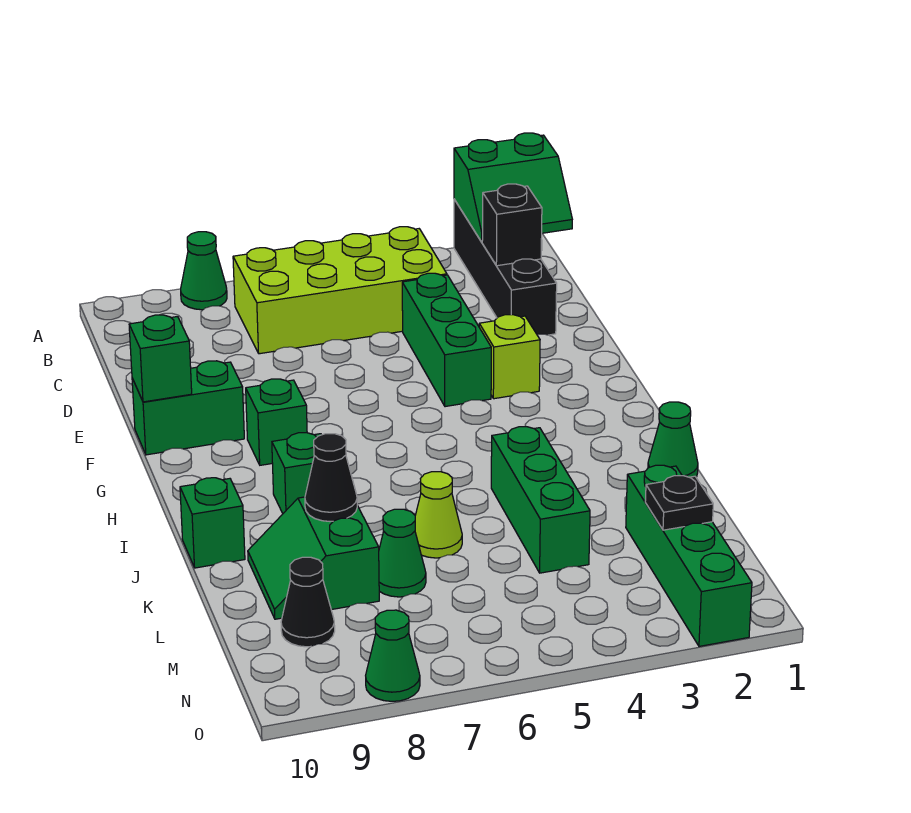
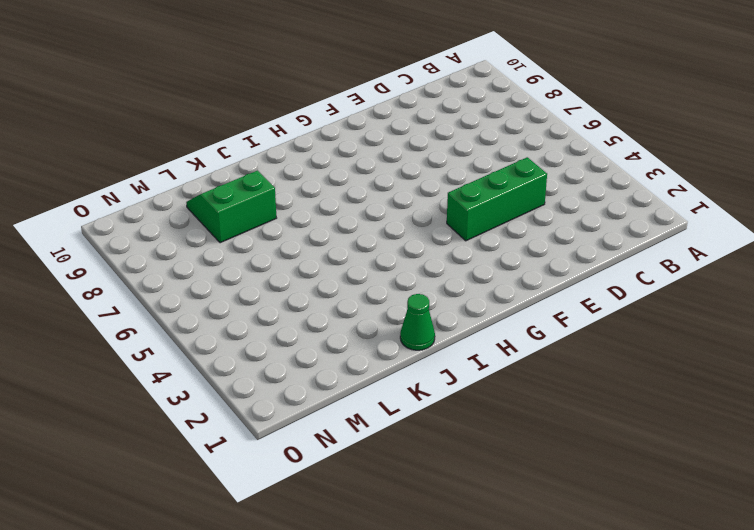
none -> black brick A2:D2 level 1
none -> green cone A8 level 1
none -> lime brick B4:C7 level 1

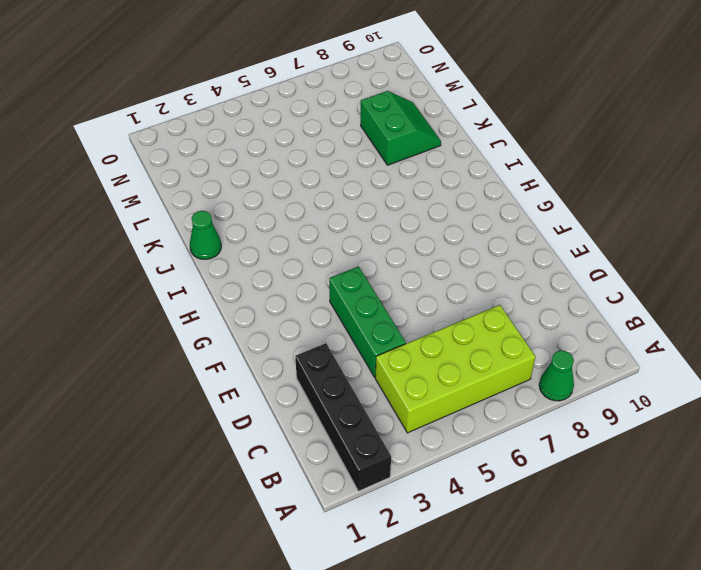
none -> lime brick F3 level 1
none -> green brick F9:F10 level 1
none -> green brick G8 level 1

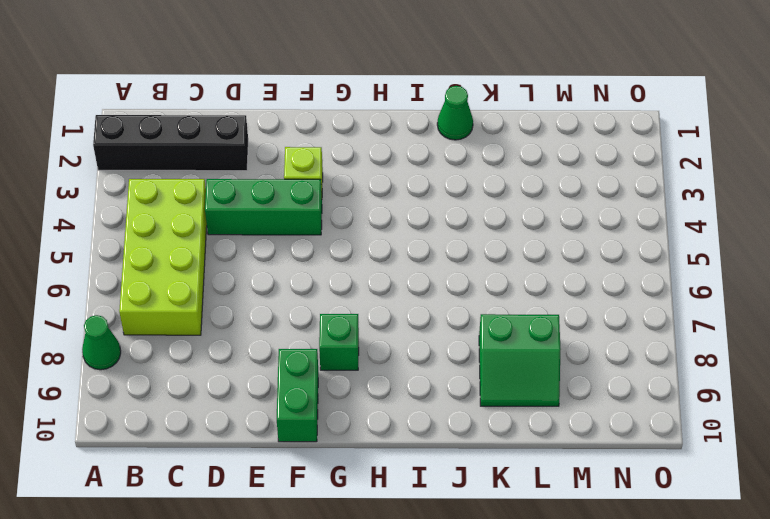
none -> green brick I8 level 1
none -> green brick J4:L4 level 1
none -> green brick J10 level 1

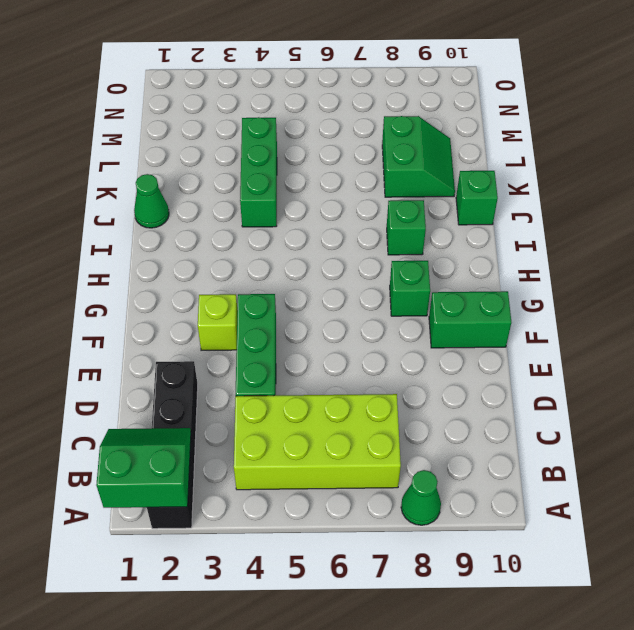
none -> lime cone K6 level 1
none -> green brick L2:O2 level 1
none -> green cone L7 level 1

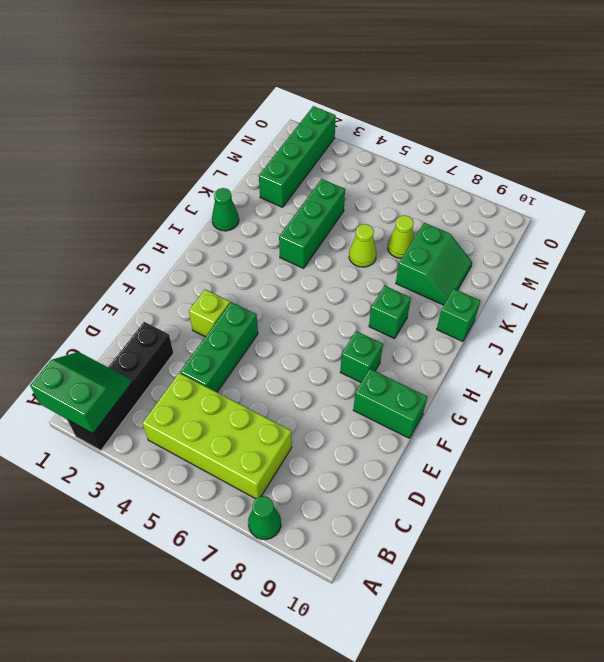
lime cone L7 level 1 -> green cone L7 level 1
none -> black cone M9 level 1
none -> green cone O8 level 1
none -> black brick C2 level 2

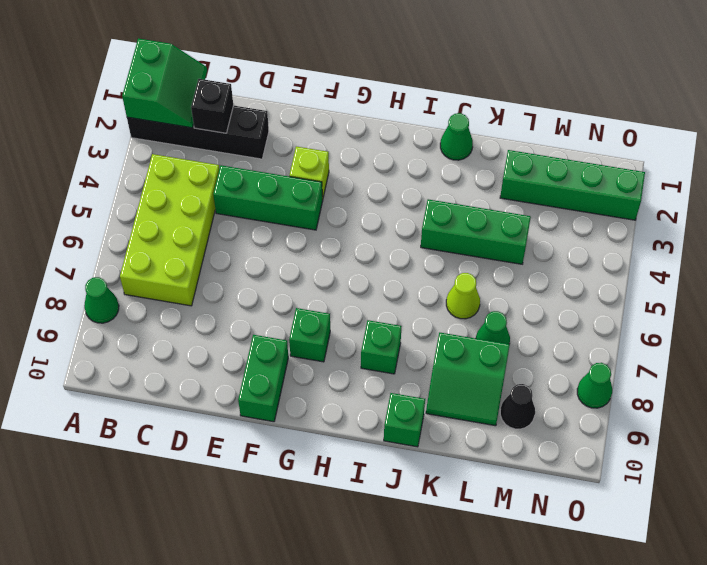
none -> green brick F10 level 2
none -> black cone K8 level 2
none -> black plate M2 level 2

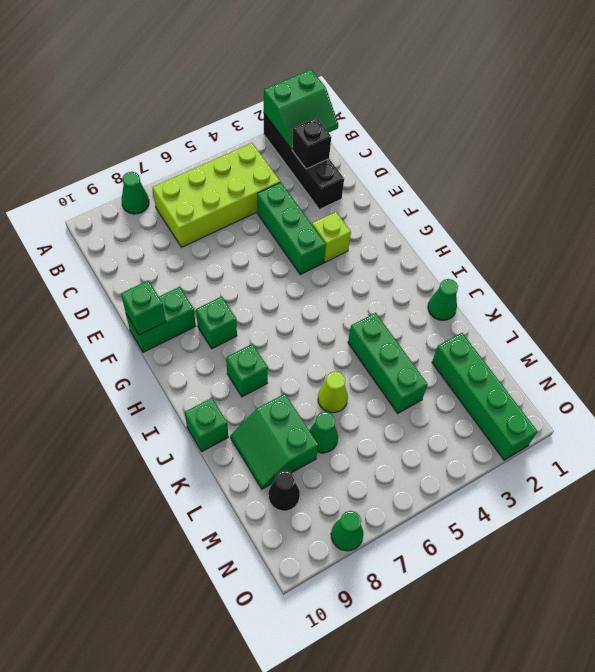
none -> black cone K8 level 2
none -> black plate M2 level 2

